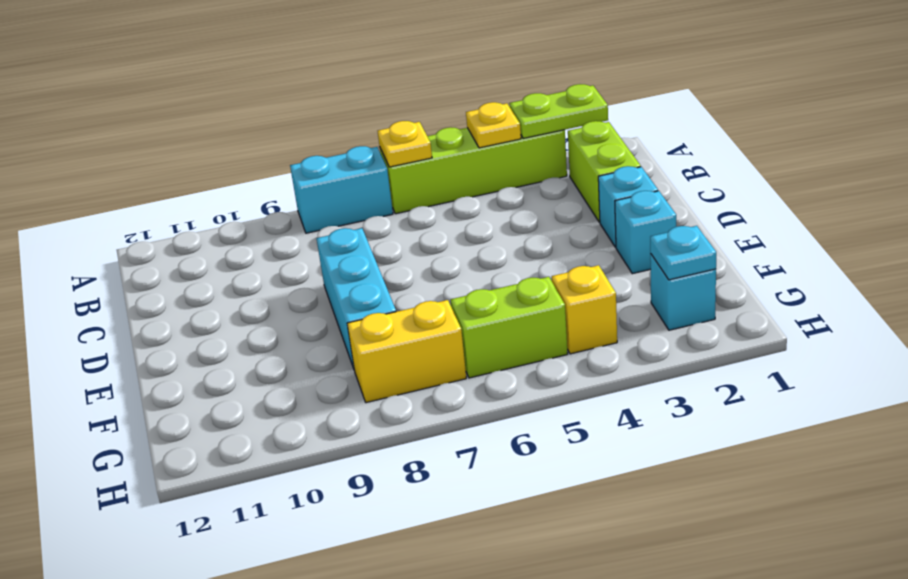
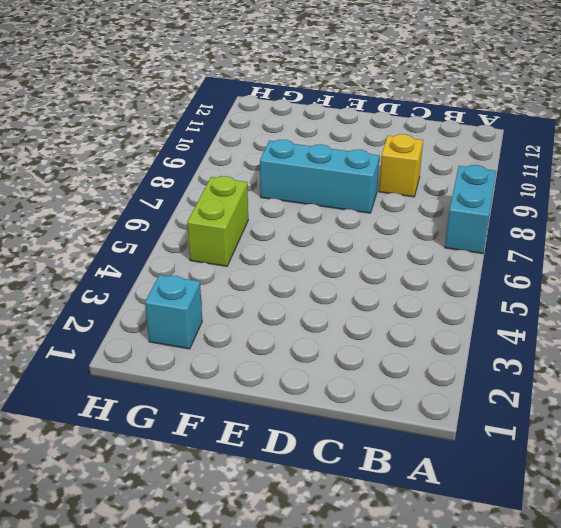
yellow brick C9 level 1 -> yellow brick G4 level 1
none -> lime brick A3:A6 level 1
none -> lime brick B2:C2 level 1
none -> cyan brick D2 level 1

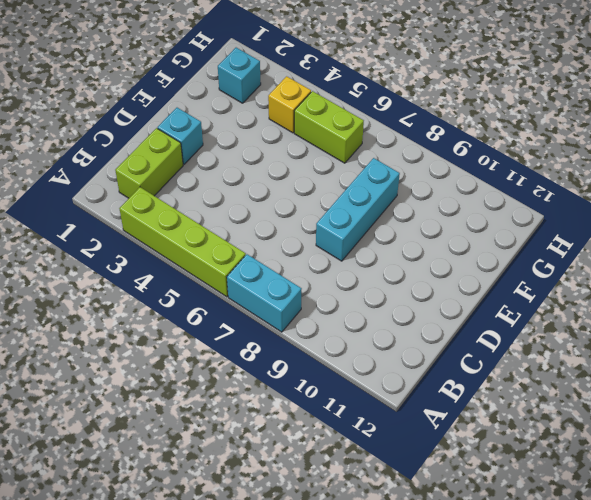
none -> cyan brick E2 level 1
none -> yellow brick G7:G8 level 1
none -> lime plate A2:A3 level 2

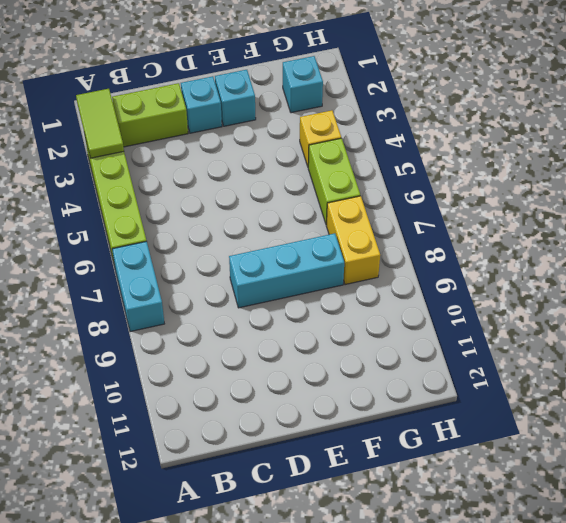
lime tile A2:A3 level 2 -> lime plate A2:A3 level 2
none -> yellow plate A4 level 2
none -> yellow plate A6 level 2
none -> cyan plate G2 level 2

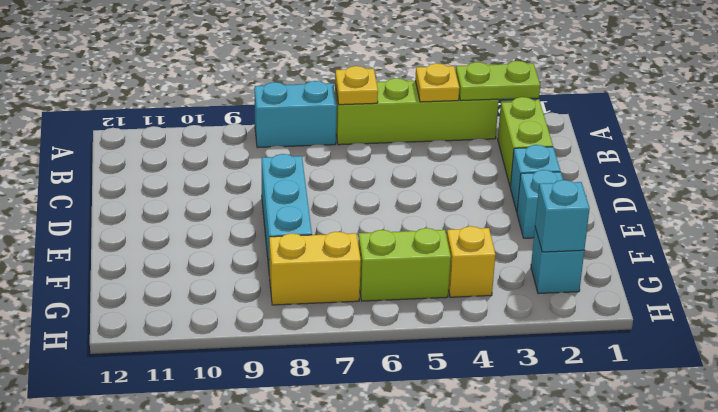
cyan brick G2 level 2 -> cyan plate G2 level 2

